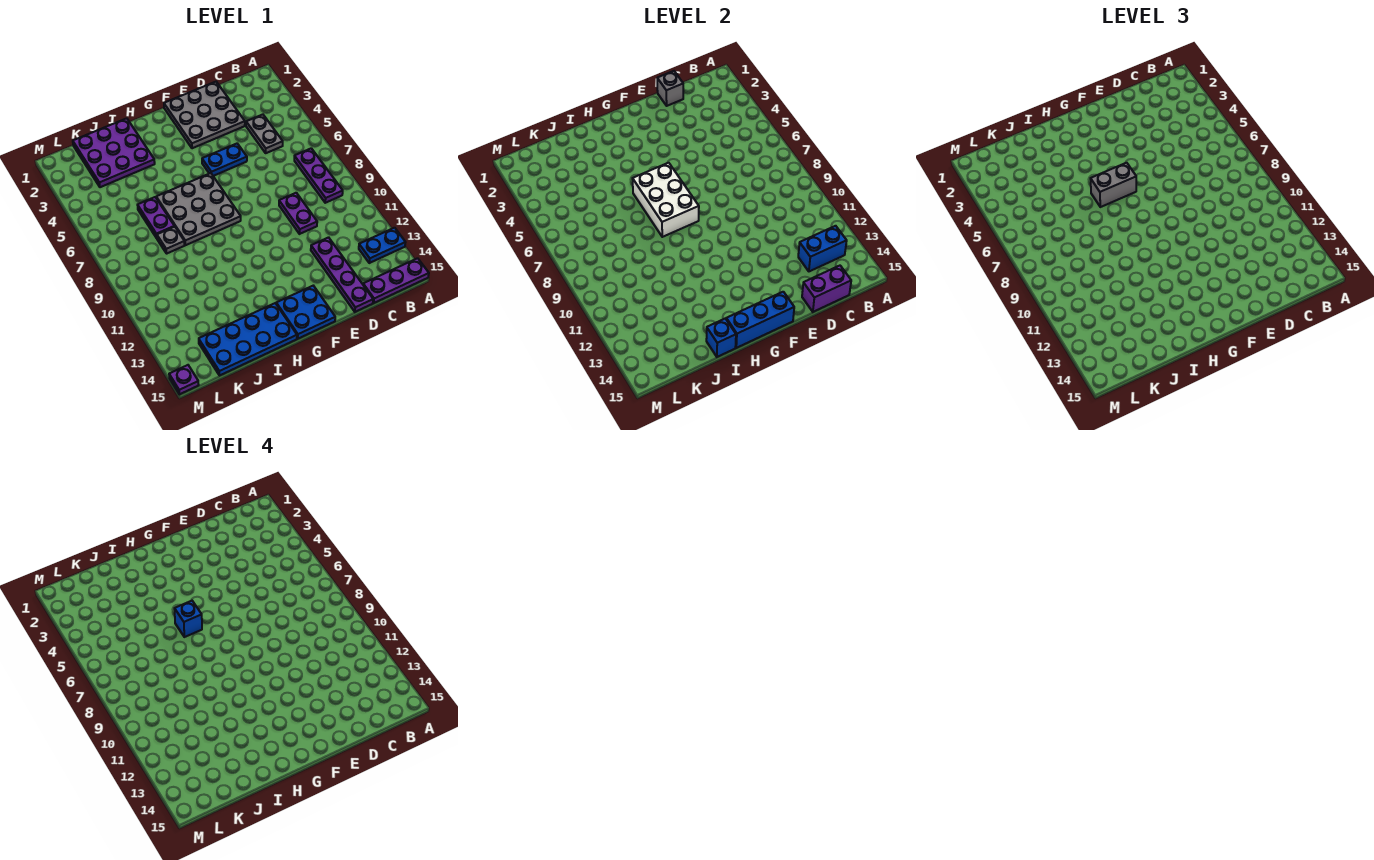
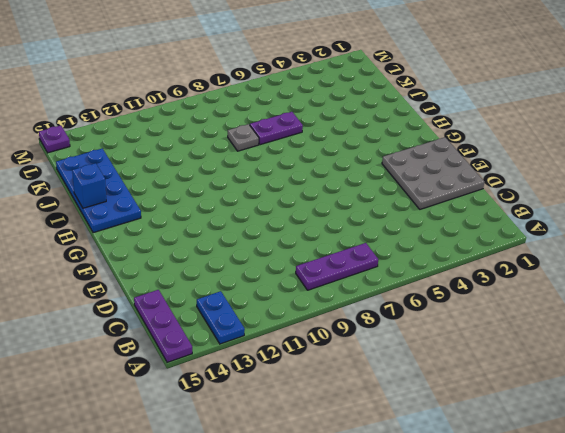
none -> grey plate C4:C5 level 1
none -> purple plate D9:D10 level 1
none -> purple plate D12:D15 level 1

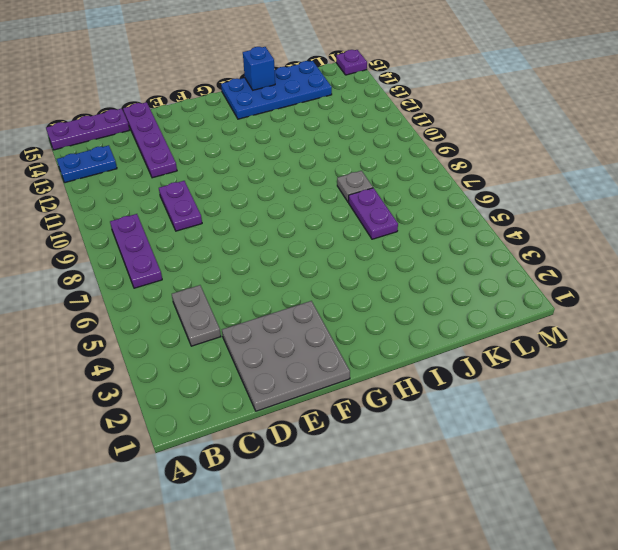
none -> blue plate E5:F5 level 1
none -> blue plate F14:G15 level 1
none -> grey plate G6:I8 level 1

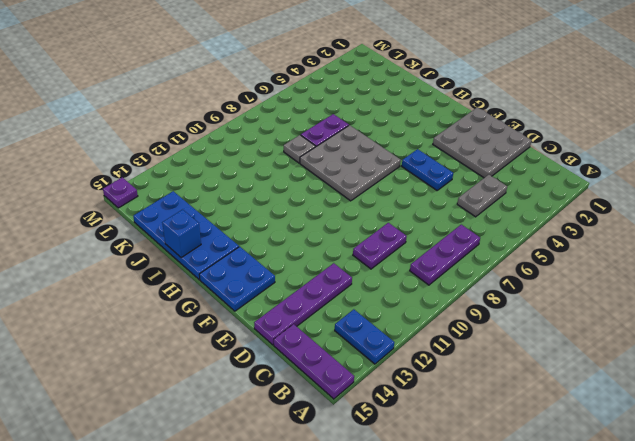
none -> purple plate I1:K3 level 1
none -> blue brick B13:C13 level 2
none -> purple brick C15:D15 level 2

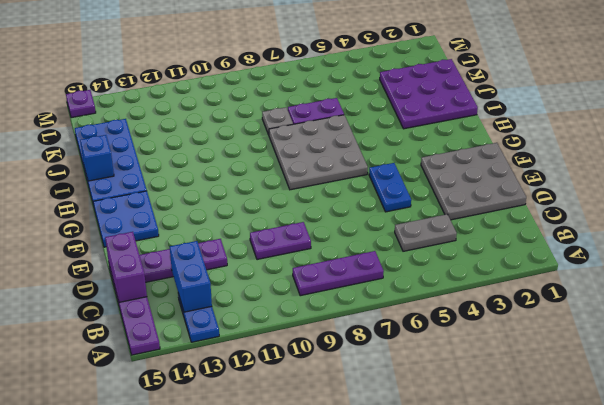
none -> grey brick D1 level 2
none -> blue brick F15:H15 level 2
none -> white brick G6:H8 level 2

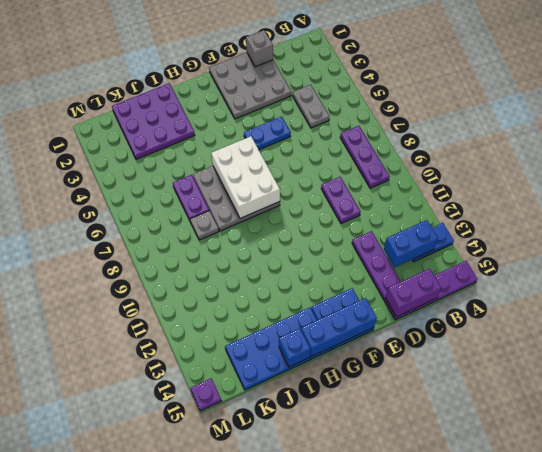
none -> grey brick G6:H6 level 3
none -> blue brick H6 level 4

